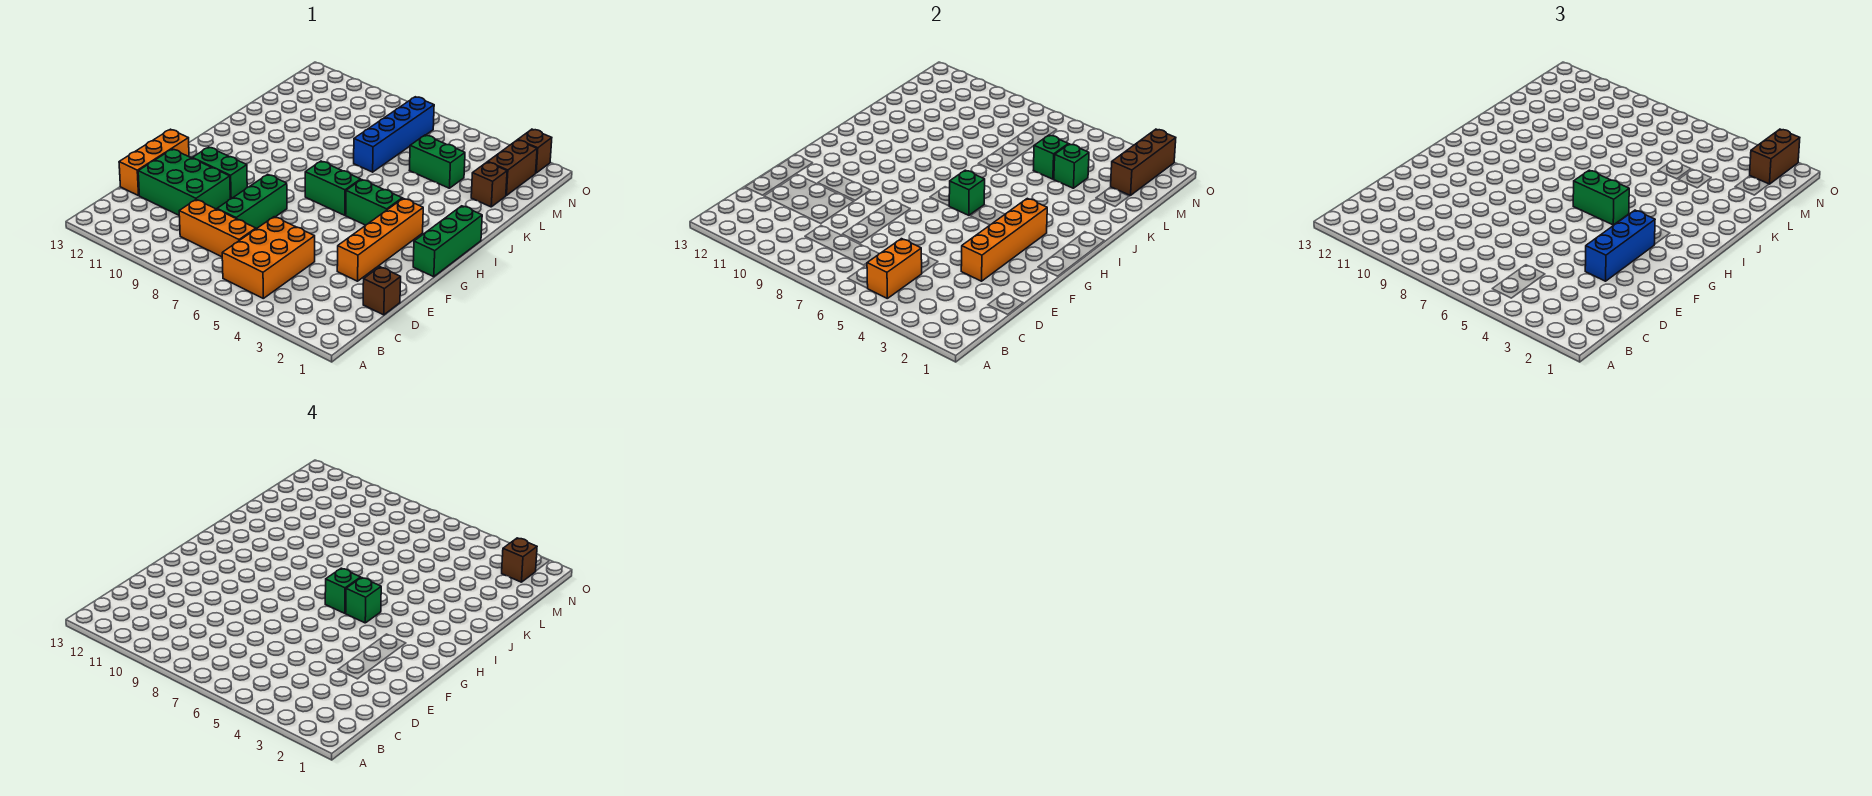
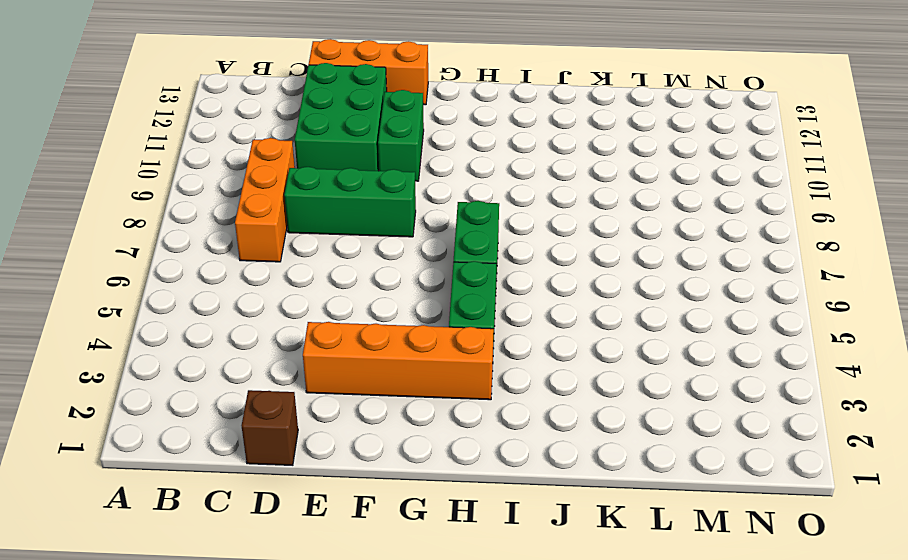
none -> orange brick B5:D6 level 1
none -> green brick G1:I1 level 1
none -> blue brick K7:N7 level 1

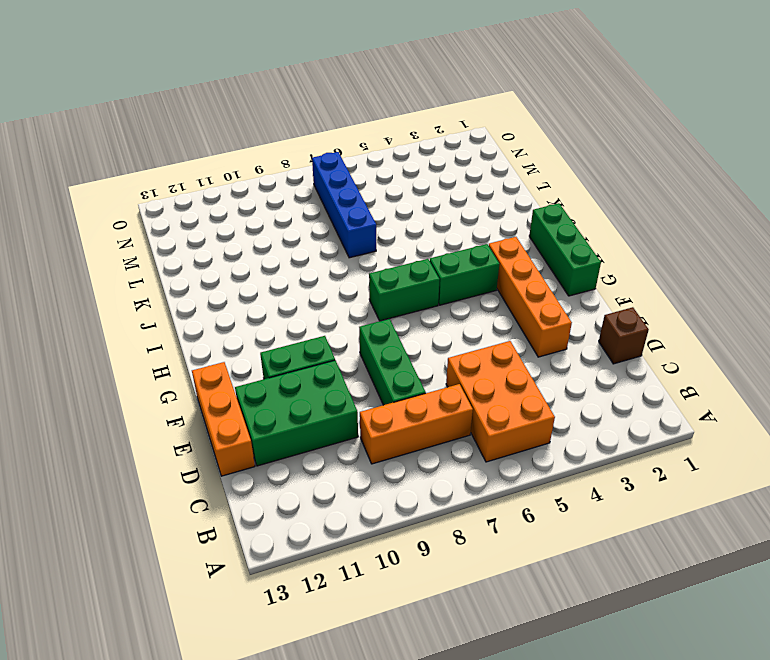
none -> brown brick L2 level 1
none -> green brick L4:L5 level 1
none -> brown brick M2:N2 level 1

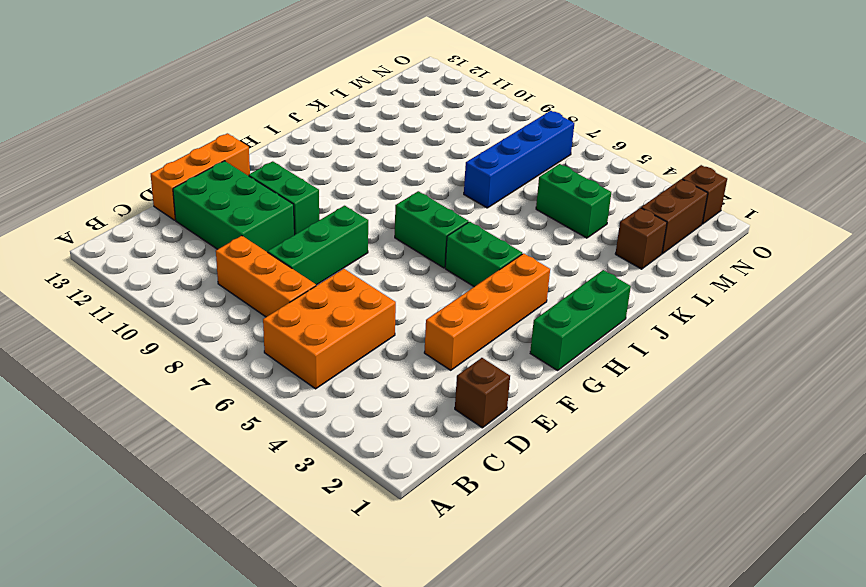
none -> orange brick B5:C5 level 2
none -> orange brick E3:H3 level 2
none -> green brick H6 level 2

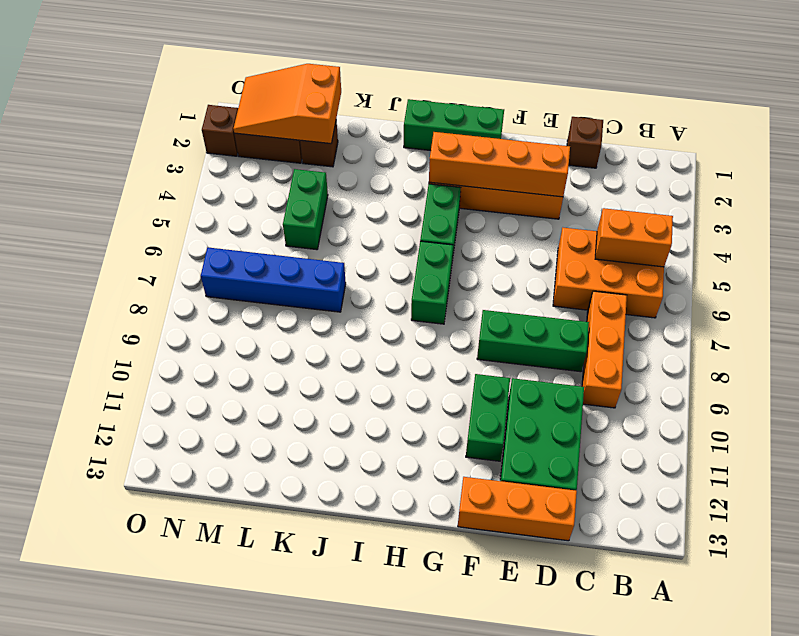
orange slope L1:N2 level 2 top L -> brown brick M2:O2 level 2
none -> green brick H6 level 2
none -> green brick L4 level 2
none -> green brick L5 level 2

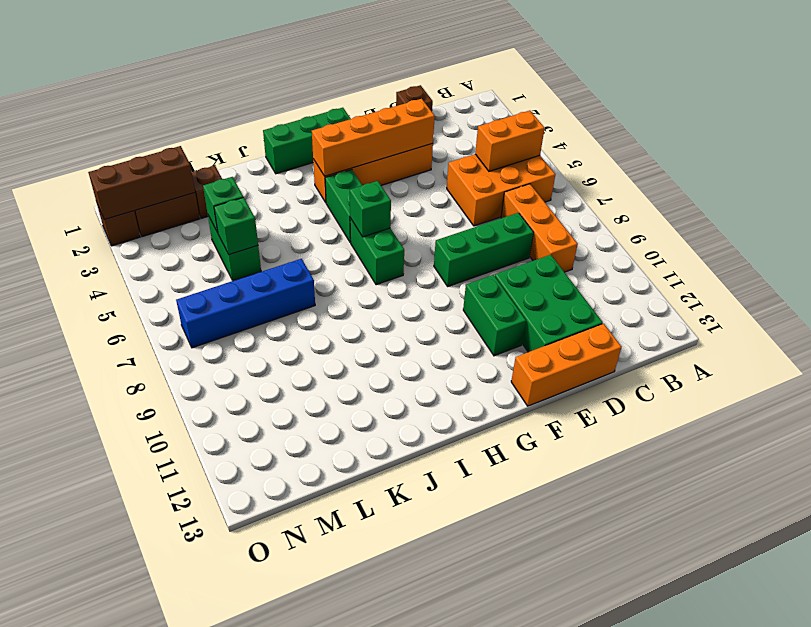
none -> blue brick E3:G3 level 3
none -> green brick H5:H6 level 3
none -> brown brick N2:O2 level 3

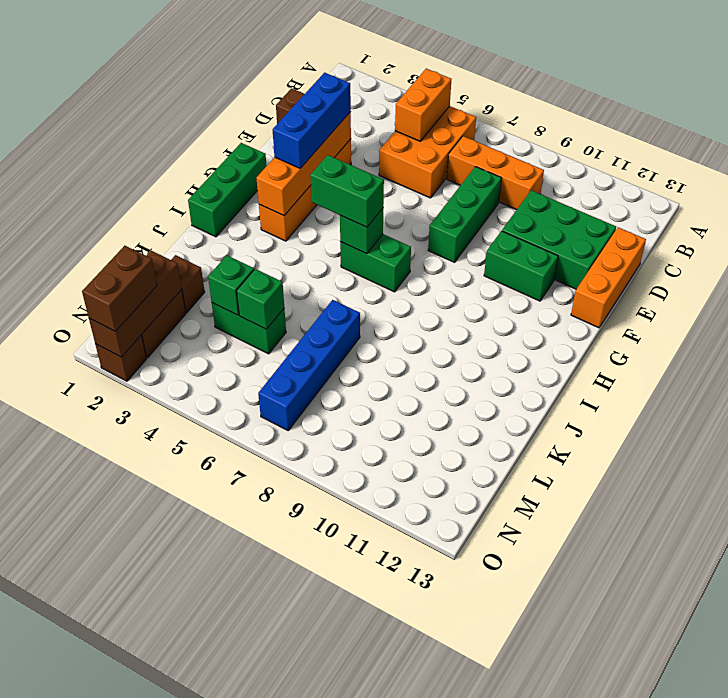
none -> green brick H4:H5 level 1
none -> green brick H5 level 4
none -> green brick H6 level 4

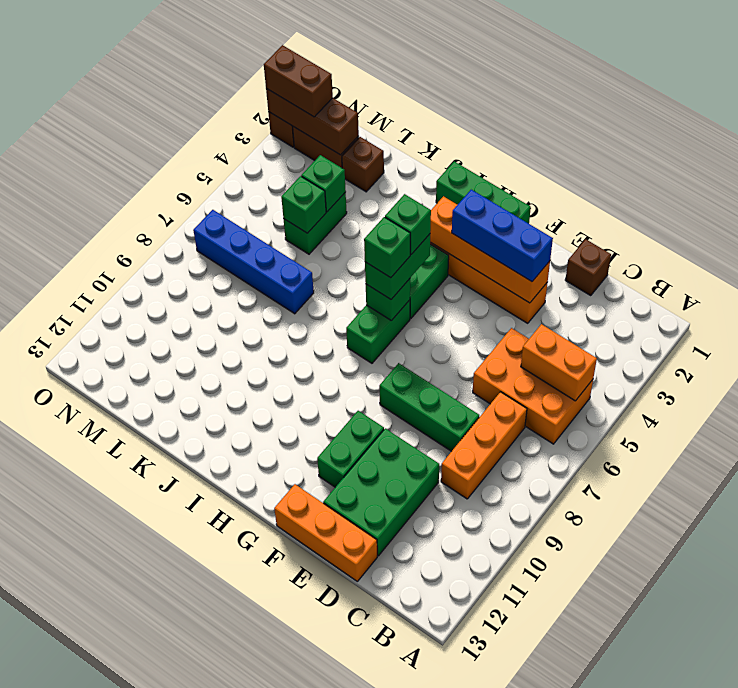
none -> brown brick N2 level 4

